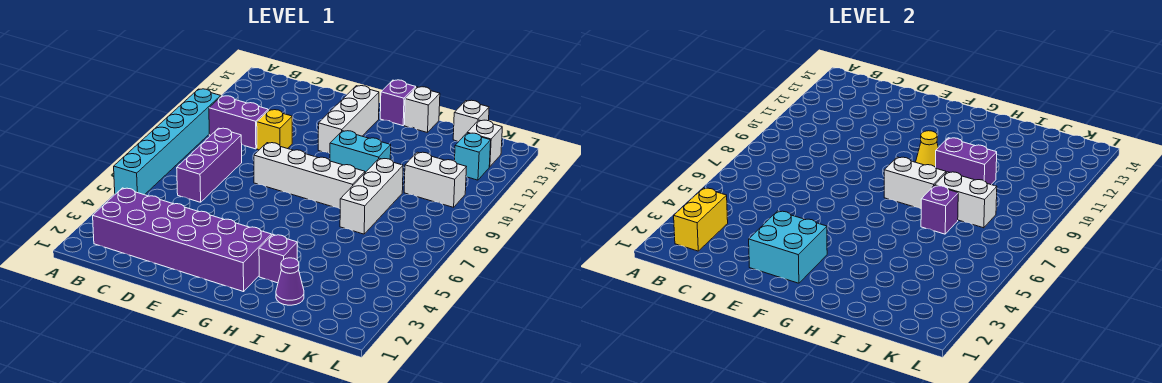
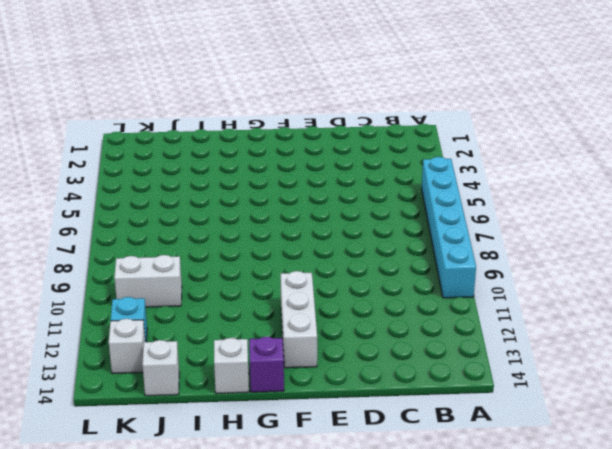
none -> purple brick B2:G3 level 1
none -> purple brick B10:C10 level 1
none -> purple brick C6:C8 level 1

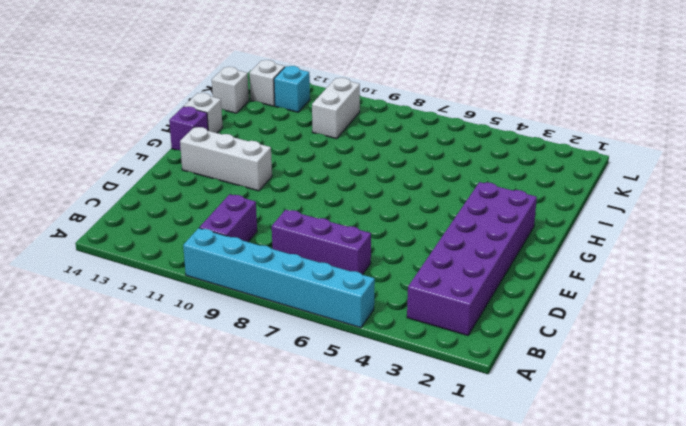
none -> yellow brick D10 level 1
none -> white brick E8:H8 level 1
none -> cyan brick G10:H10 level 1

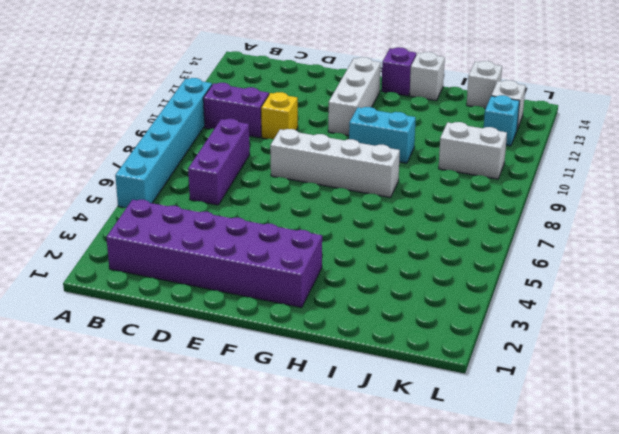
none -> purple brick H3 level 1
none -> purple cone I2 level 1
none -> white brick I7:I9 level 1

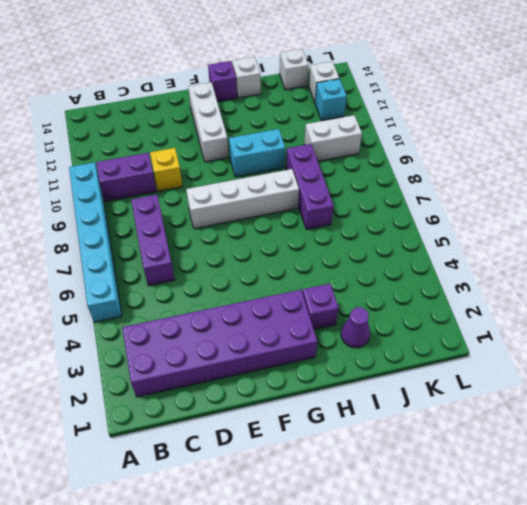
purple brick I7:I9 level 1 -> white brick I7:I9 level 1
none -> yellow brick B2:B3 level 2
none -> cyan brick E2:F3 level 2
none -> white brick G8:H8 level 2

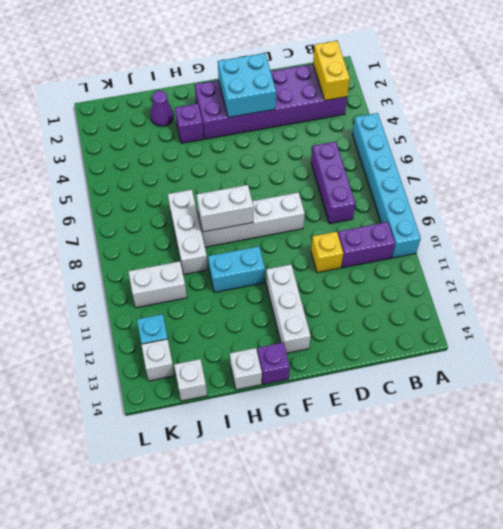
none -> yellow cone G10 level 2
none -> purple brick H10:I10 level 2
none -> purple brick I7 level 2

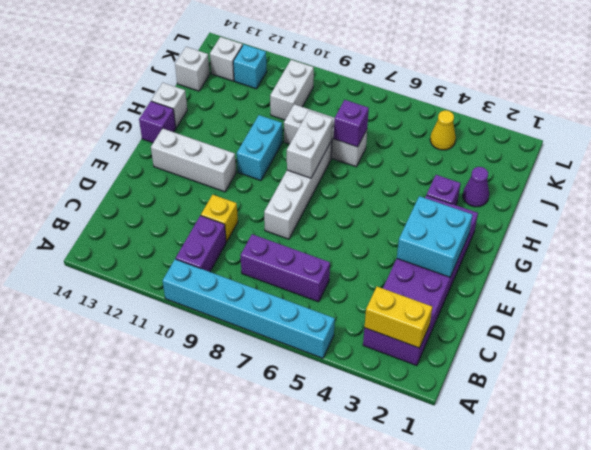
yellow cone K4 level 1 -> yellow cone G10 level 2
none -> purple brick H10:I10 level 2
none -> white brick I8:J8 level 2

